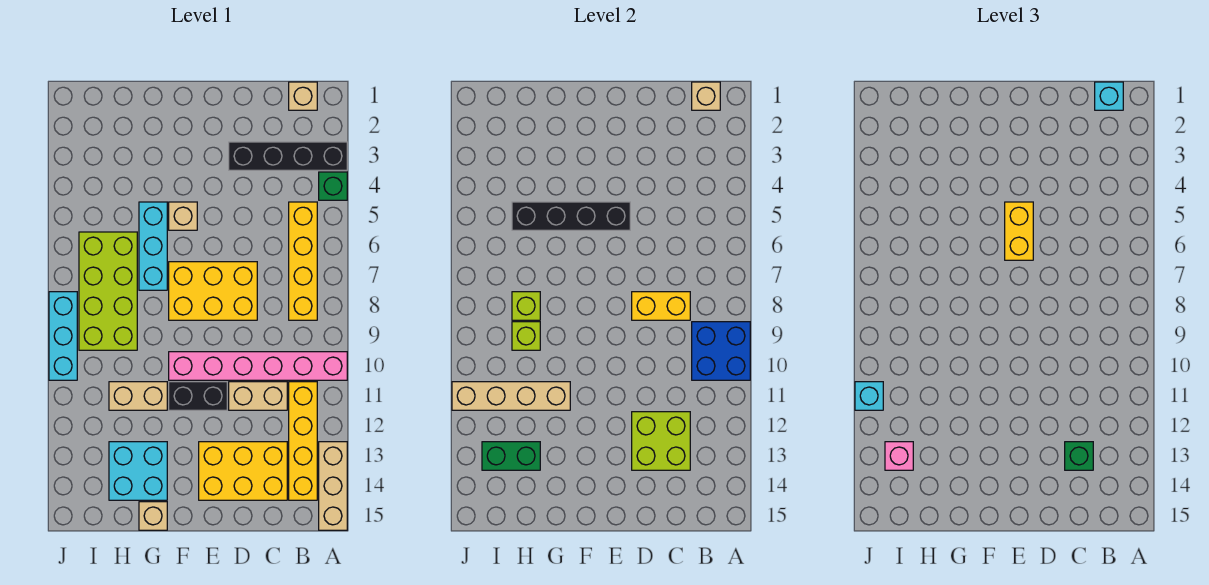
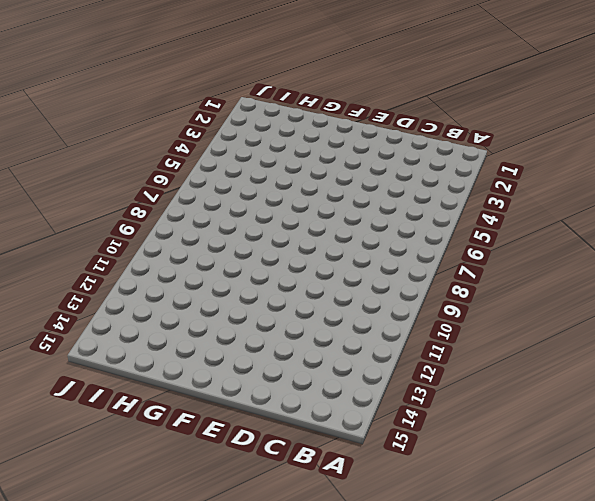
none -> black brick A3:D3 level 1
none -> green brick A4 level 1
none -> pink brick A10:F10 level 1
none -> tan brick A13:A15 level 1

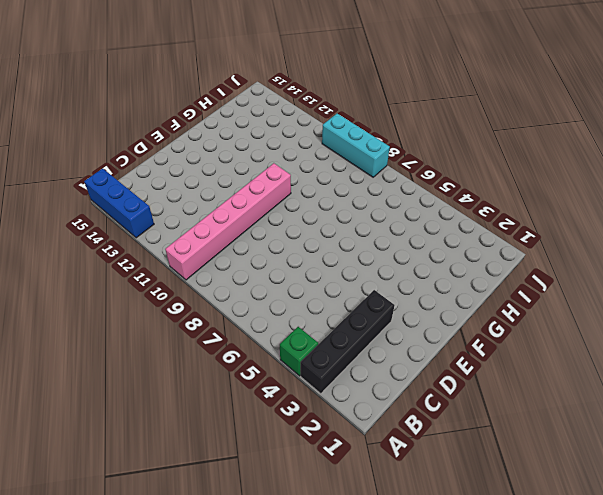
blue brick A13:A15 level 1 -> tan brick A13:A15 level 1
none -> tan brick B1 level 1
none -> yellow brick B5:B8 level 1
none -> yellow brick B11:B14 level 1
none -> tan brick C11:D11 level 1

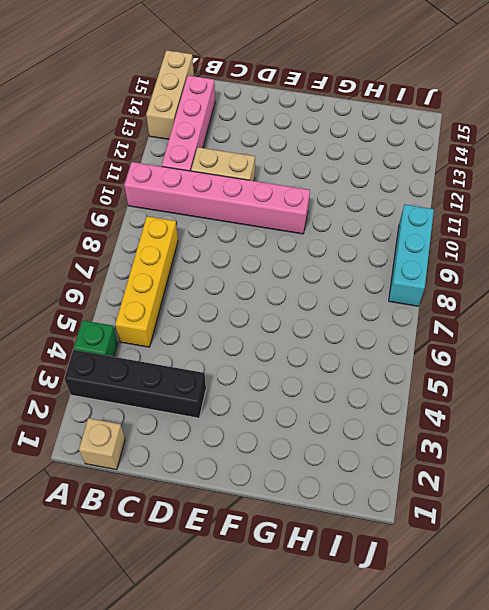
pink brick B11:B14 level 1 -> yellow brick B11:B14 level 1
none -> yellow brick C13:E14 level 1
none -> yellow brick D7:F8 level 1
none -> black brick E11:F11 level 1
none -> tan brick F5 level 1

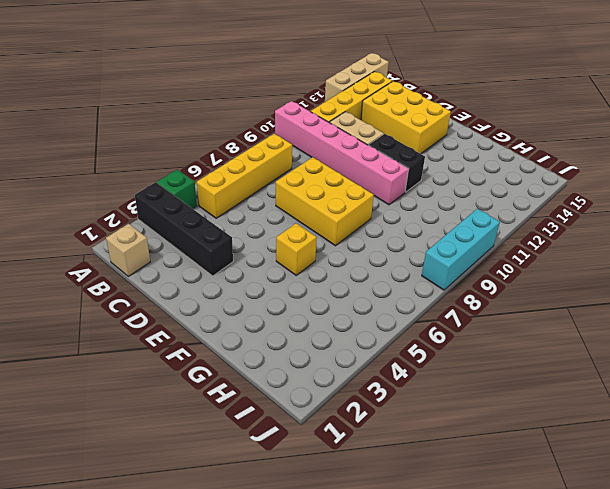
yellow brick F5 level 1 -> tan brick F5 level 1
none -> cyan brick G5:G7 level 1
none -> tan brick G11:H11 level 1
none -> cyan brick G13:H14 level 1
none -> tan brick G15 level 1

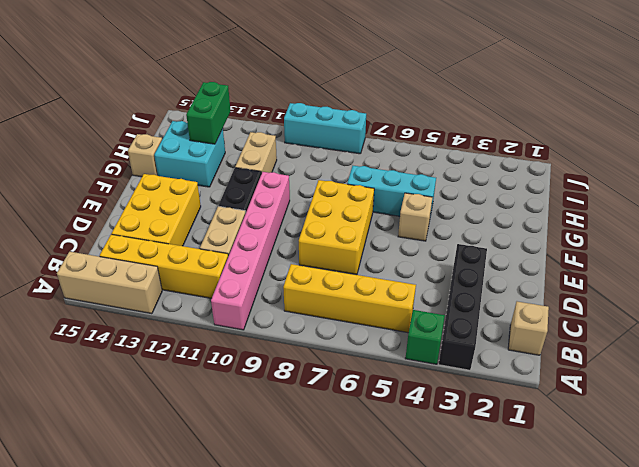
none -> lime brick H6:I9 level 1
none -> blue brick A9:B10 level 2
none -> tan brick B1 level 2
none -> yellow brick C8:D8 level 2

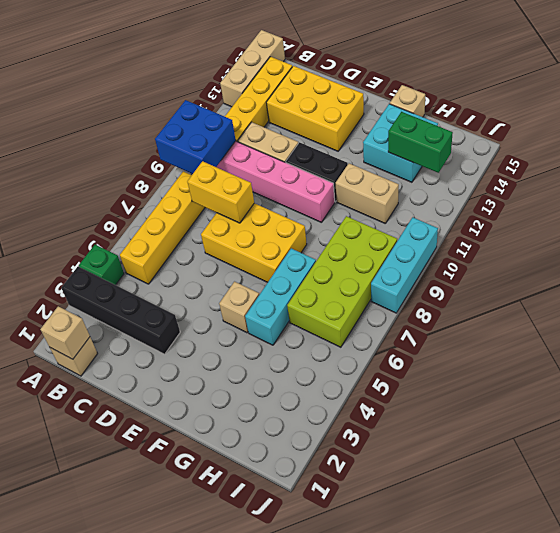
none -> lime brick C12:D13 level 2
none -> black brick E5:H5 level 2
none -> tan brick G11:J11 level 2
none -> lime brick H8 level 2

